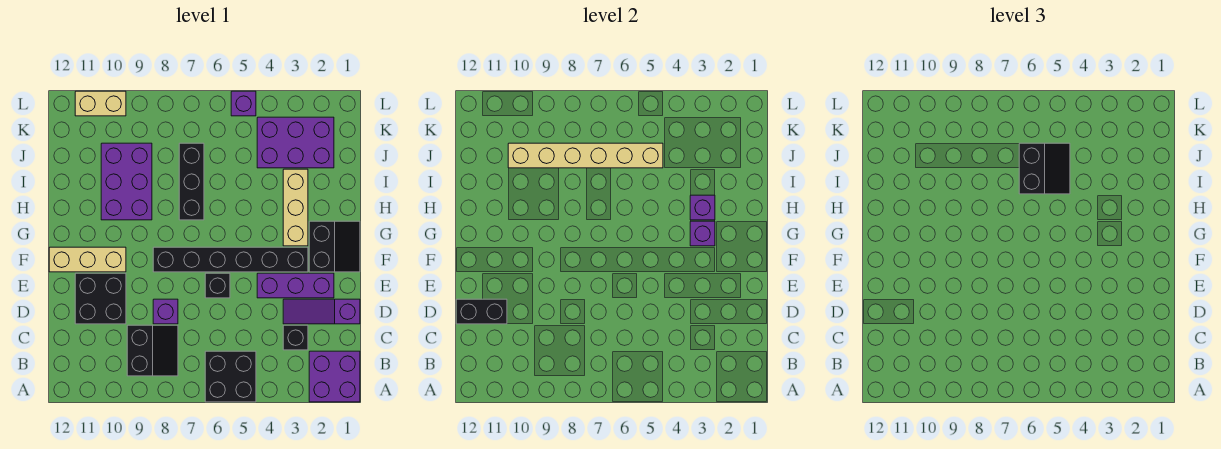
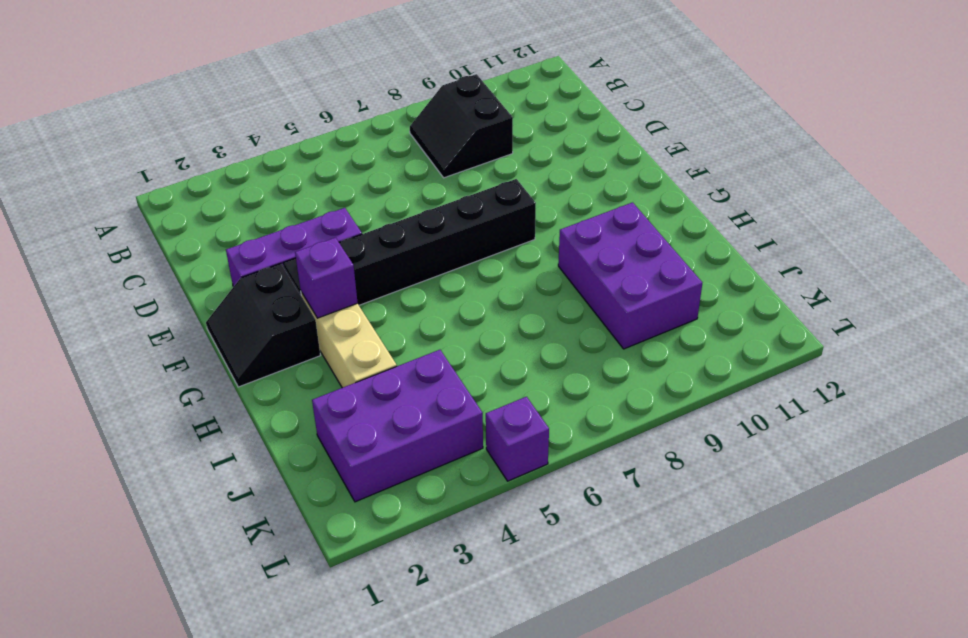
none -> purple brick A1:B2 level 1
none -> black brick A5:B6 level 1
none -> black brick C3 level 1

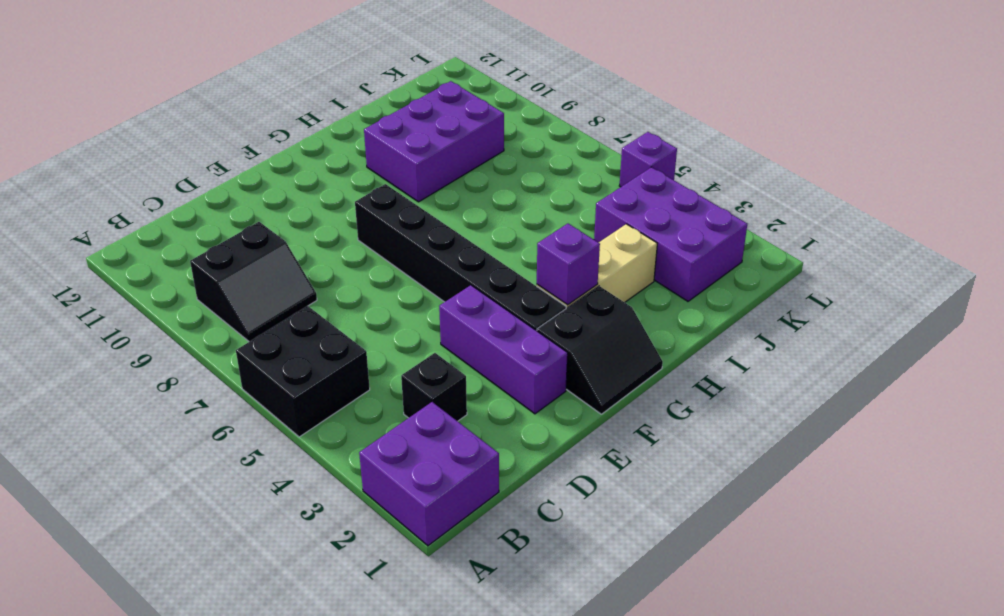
none -> purple slope D1:D3 level 1 top 1
none -> purple brick D8 level 1
none -> black brick D10:E11 level 1

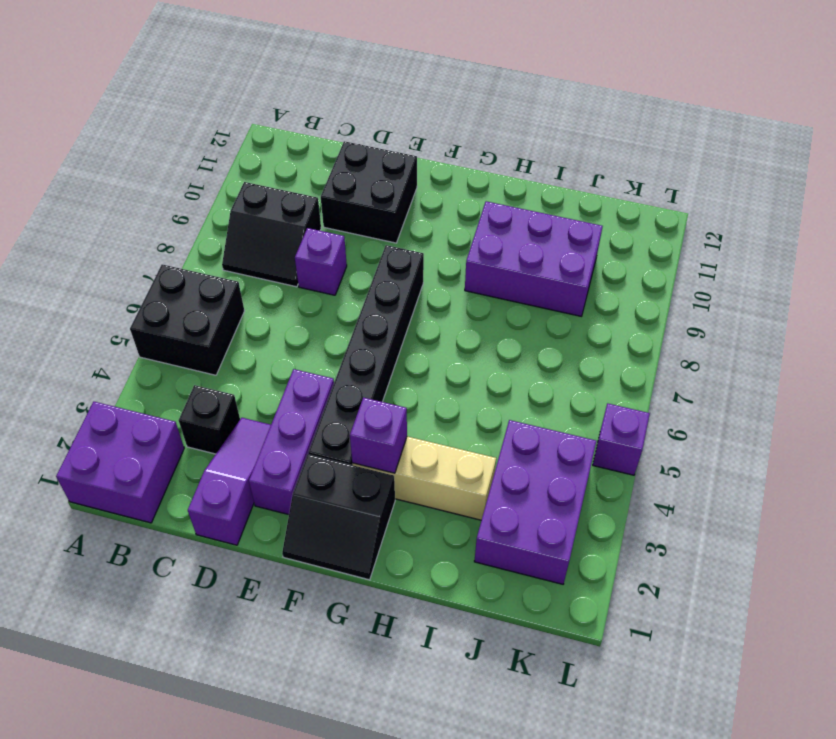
none -> black brick E6 level 1
none -> tan brick F10:F12 level 1
none -> black brick H7:J7 level 1

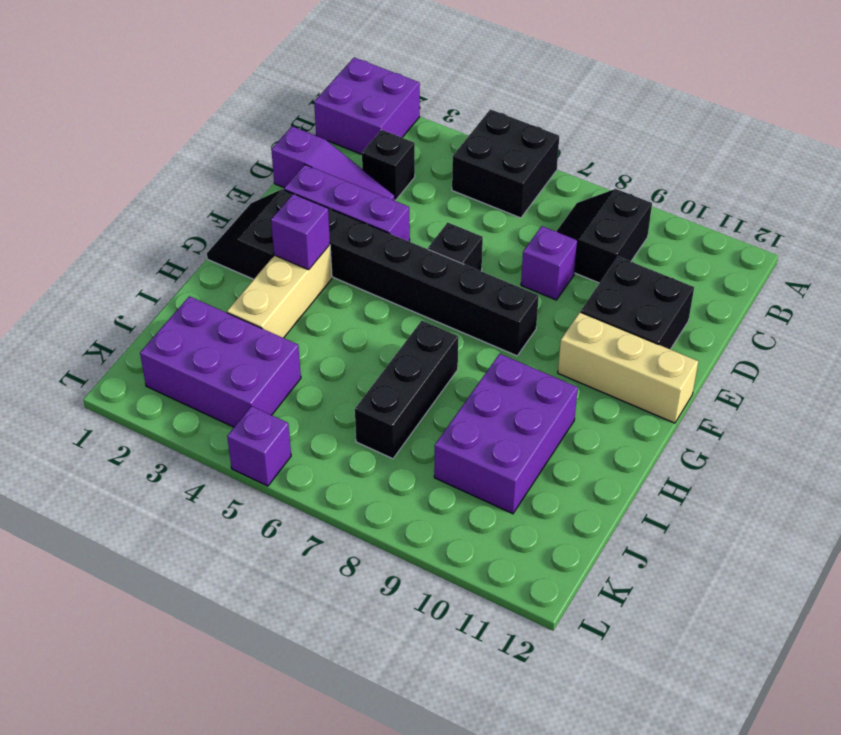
none -> tan brick L10:L11 level 1
none -> black brick D11:D12 level 2
none -> purple brick H3 level 2

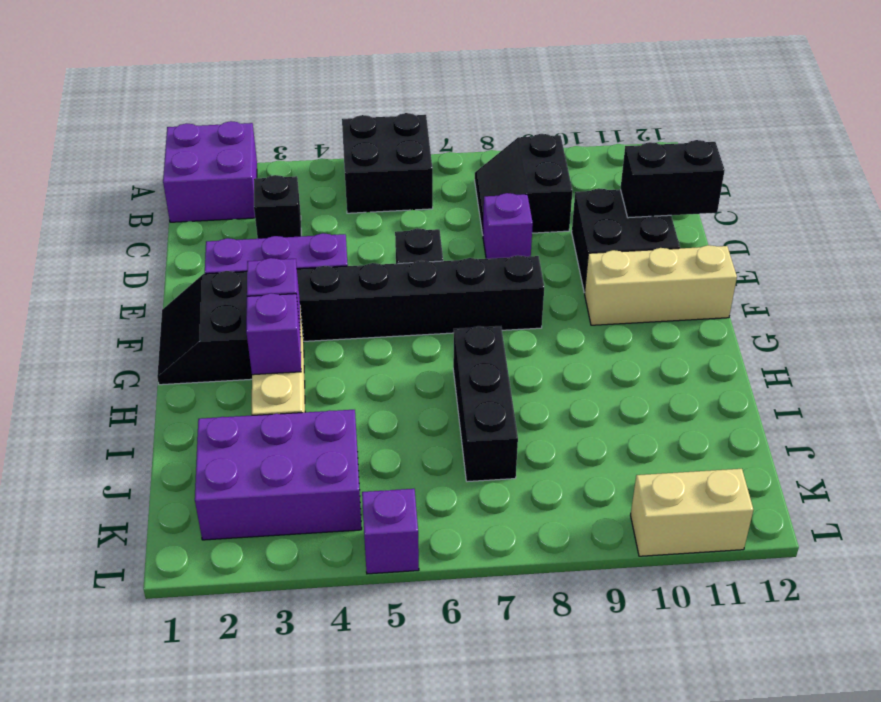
none -> purple slope D1:D3 level 1 top 1
none -> purple brick H9:J10 level 1
none -> tan brick J5:J10 level 2

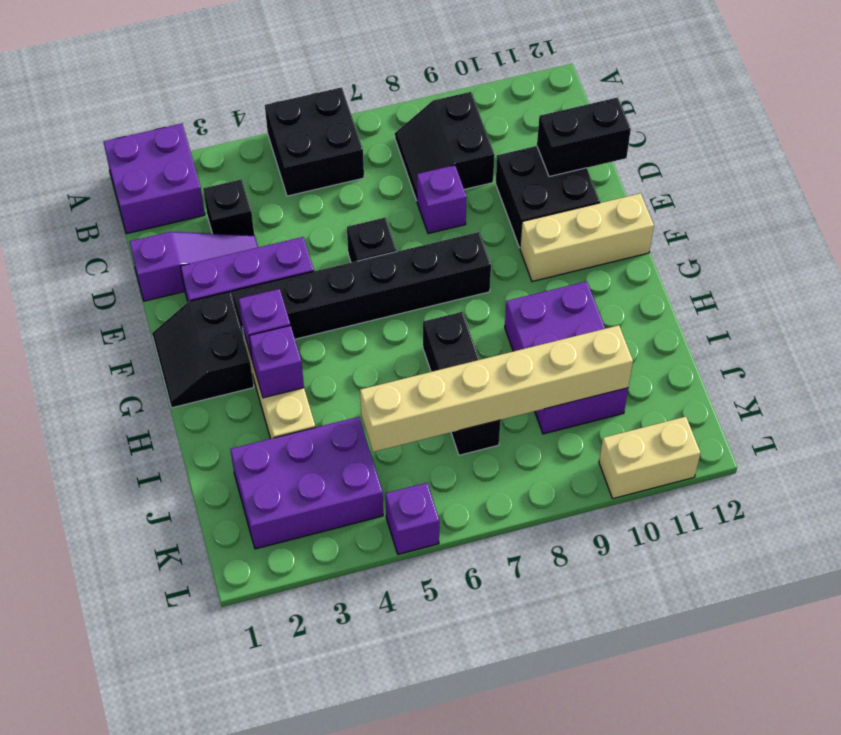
none -> black slope I5:J6 level 3 top 6

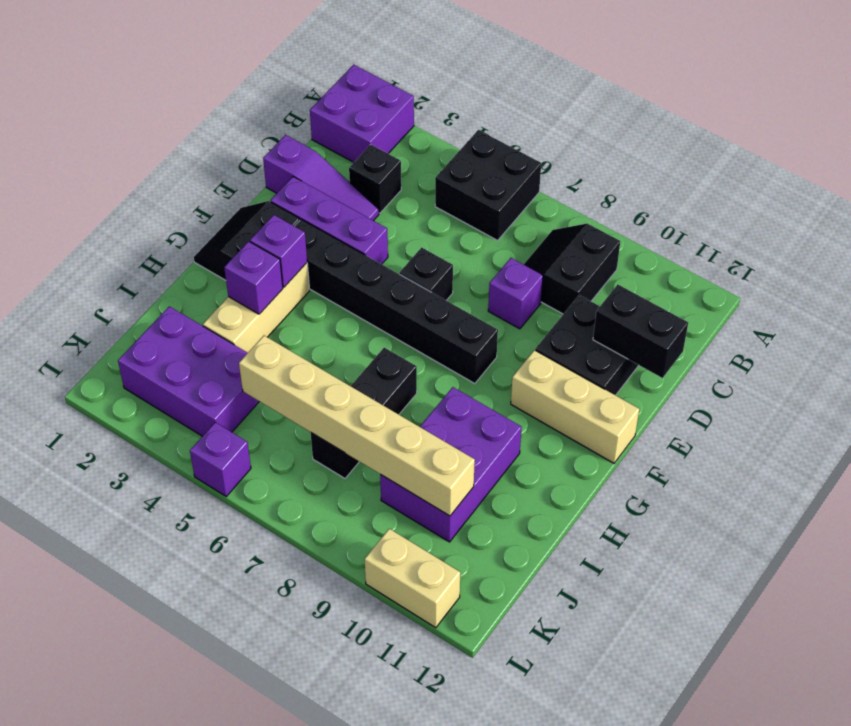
none -> black slope I5:J6 level 3 top 6

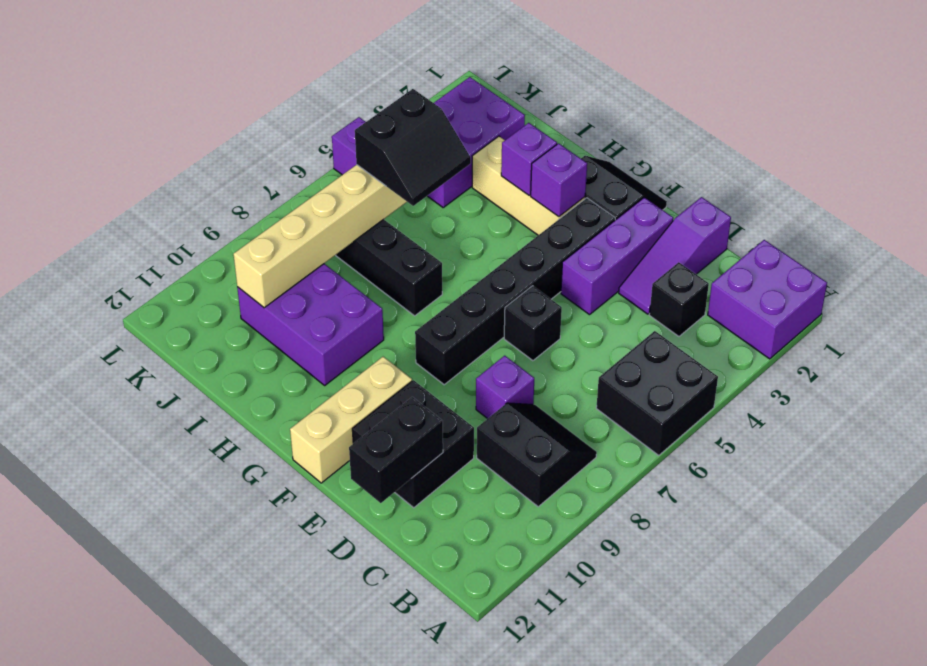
black slope I5:J6 level 3 top J -> black slope I5:J6 level 3 top 6
none -> tan brick L10:L11 level 1

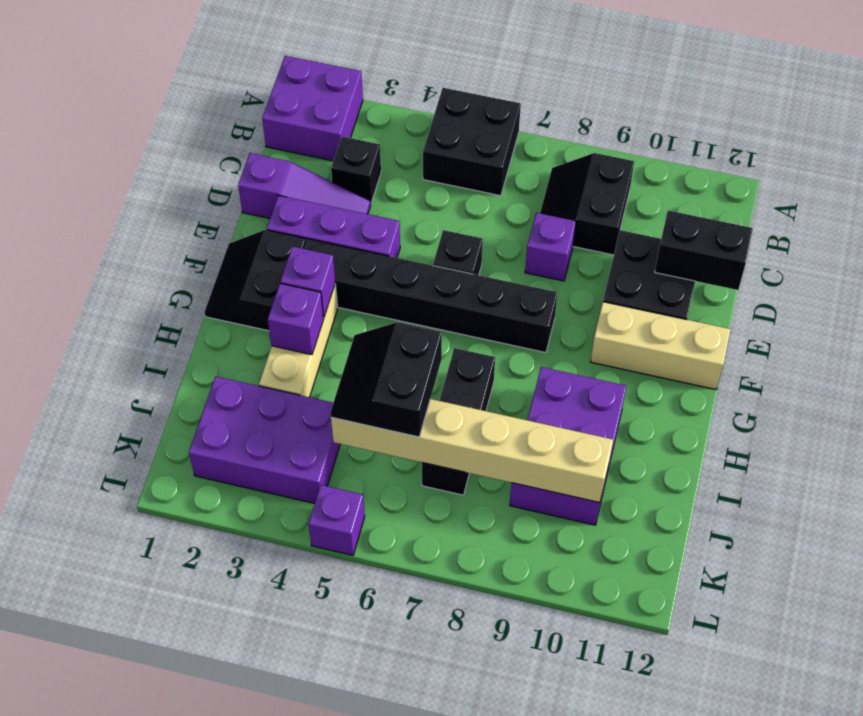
none -> tan brick L10:L11 level 1

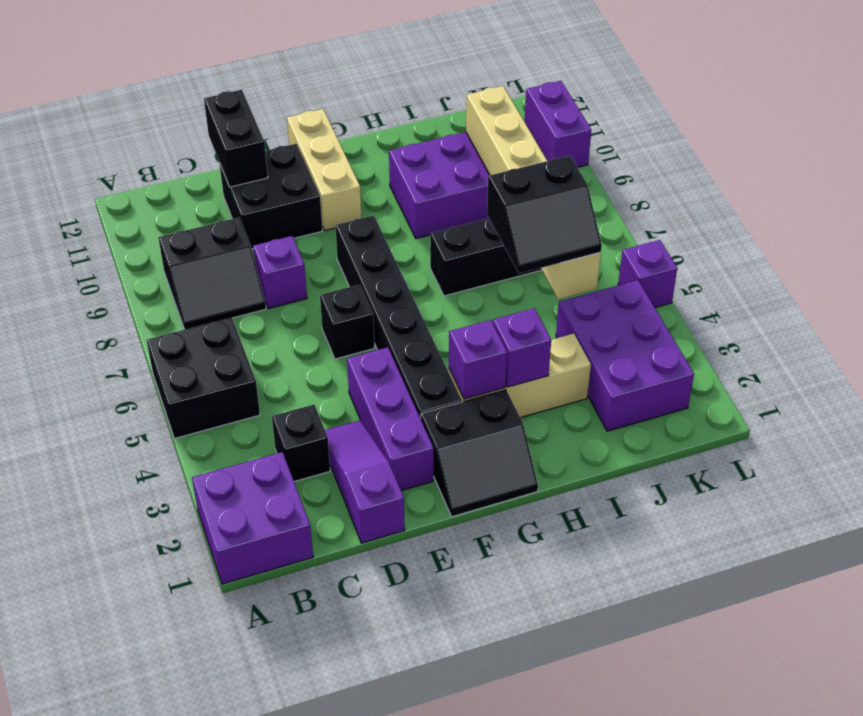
purple brick L10:L11 level 1 -> tan brick L10:L11 level 1

